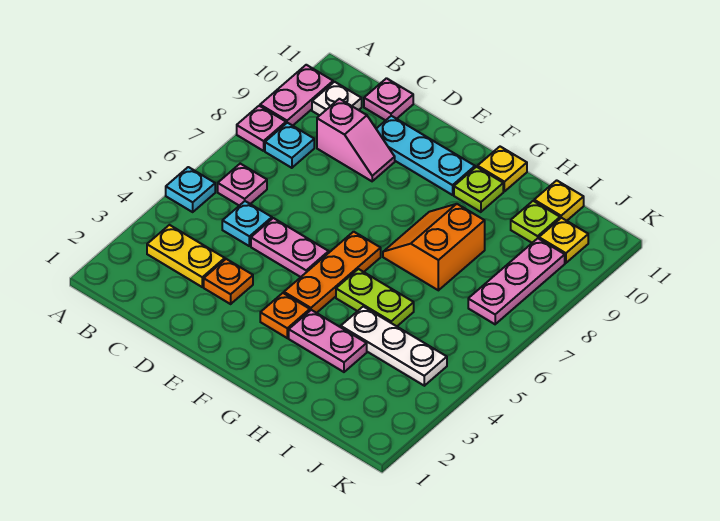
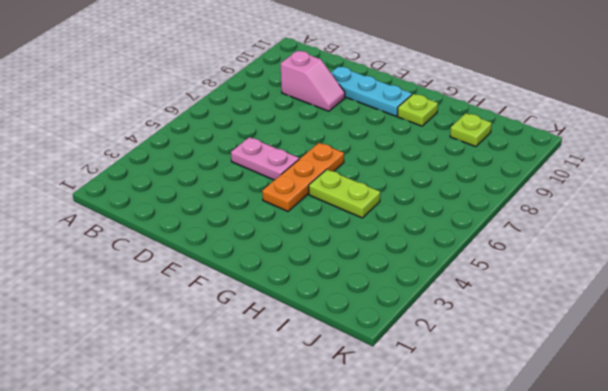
none -> cyan plate A5 level 1
none -> pink plate A8 level 1
none -> pink plate A9:A10 level 1

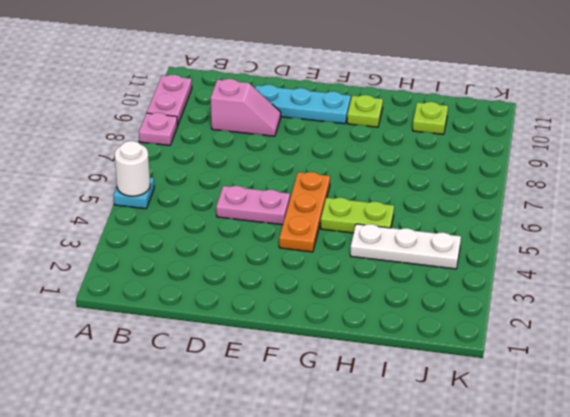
white round brick A5 level 2 -> none
none -> yellow plate B3:C3 level 1
none -> pink plate B6 level 1
none -> cyan plate B8 level 1

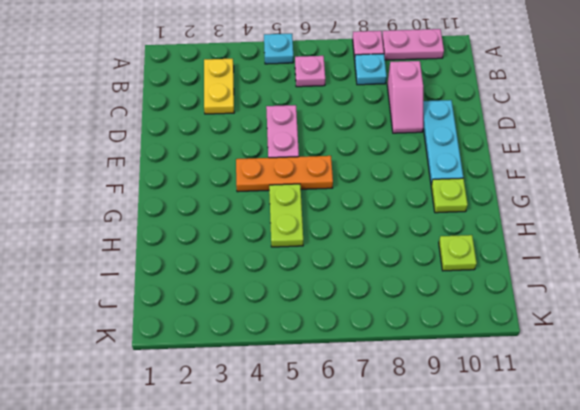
none -> white plate B10 level 1
none -> cyan plate C5 level 1
none -> pink plate C11 level 1

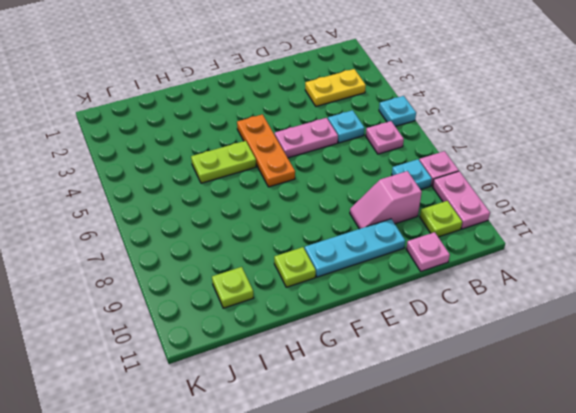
lime plate B10 level 1 -> white plate B10 level 1
none -> orange plate D3 level 1
none -> orange plate F3 level 1
none -> pink plate G3:H3 level 1

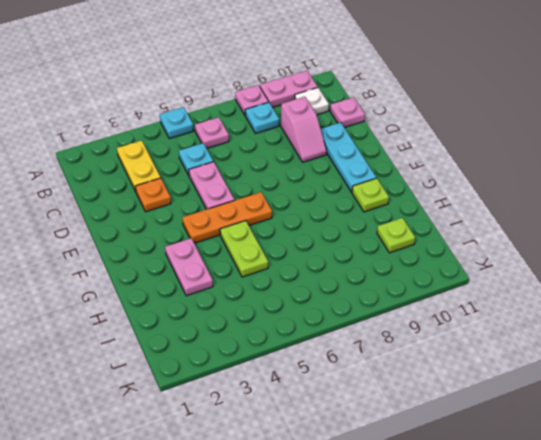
none -> orange plate F3 level 1
none -> orange slope G7:H8 level 1 top H
none -> yellow plate G11 level 1

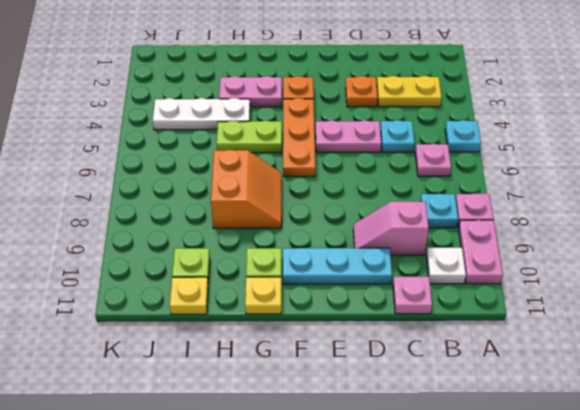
none -> pink plate J7:J9 level 1
none -> yellow plate J10 level 1

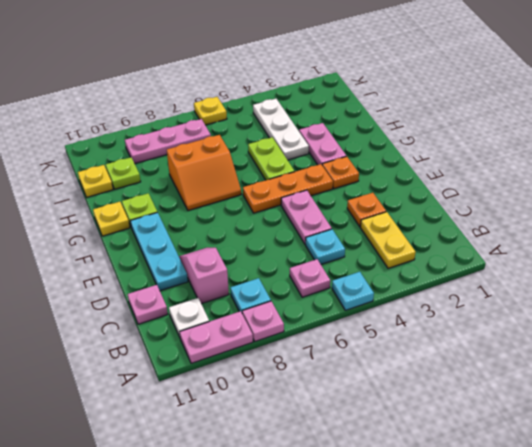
yellow plate K6 level 1 -> yellow plate J10 level 1

